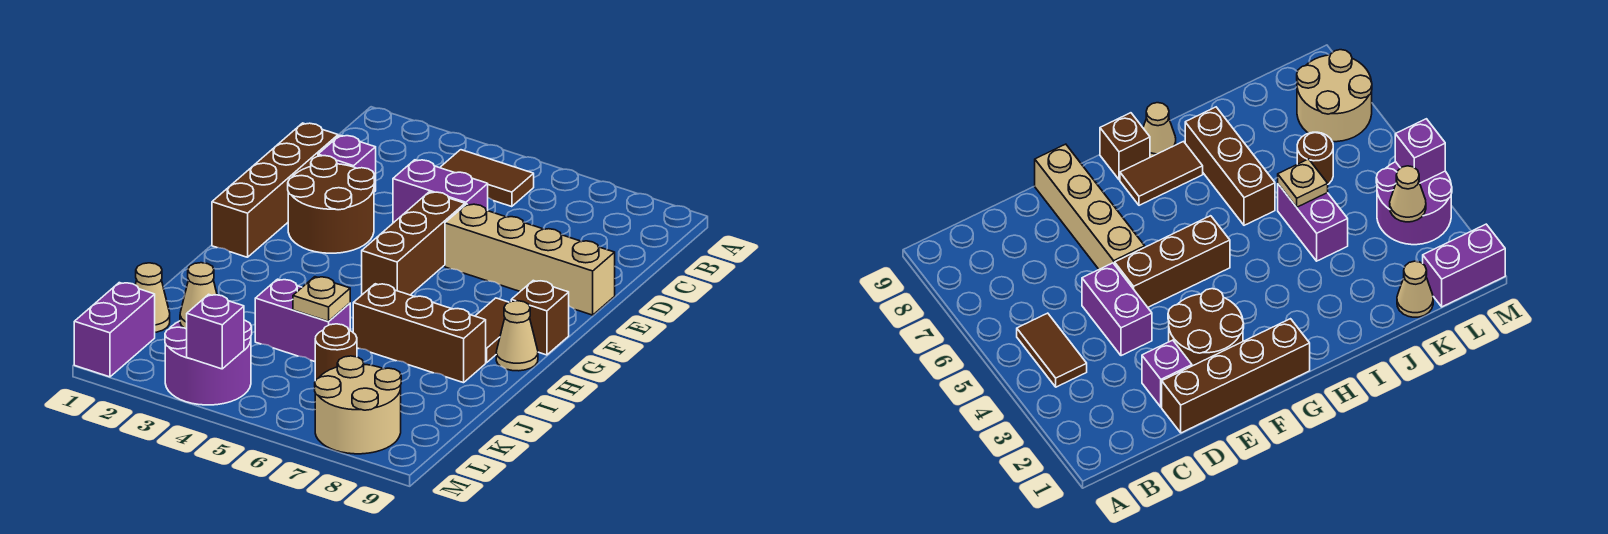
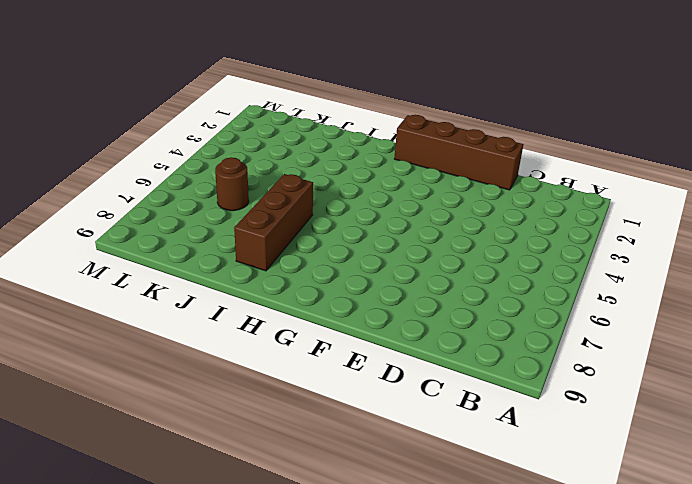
none -> brown tile B4:B5 level 1
none -> purple brick D2 level 1
none -> purple brick D4:D5 level 1

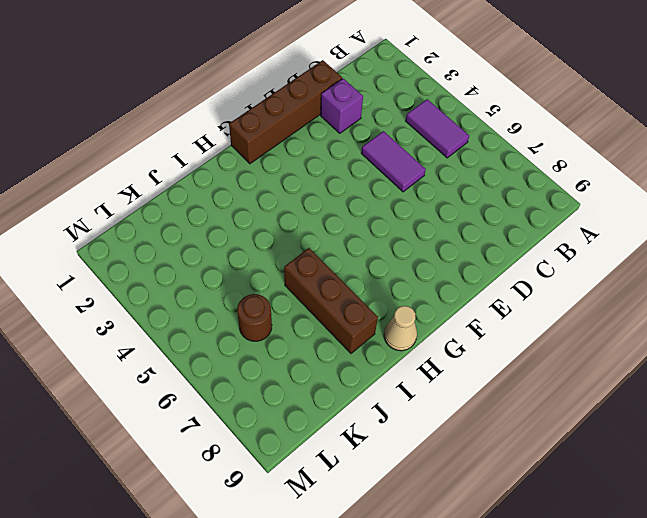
purple tile B4:B5 level 1 -> brown tile B4:B5 level 1
purple tile D4:D5 level 1 -> purple brick D4:D5 level 1
none -> brown round brick E2:F3 level 1
none -> brown brick E5:G5 level 1
none -> tan brick E6:E9 level 1

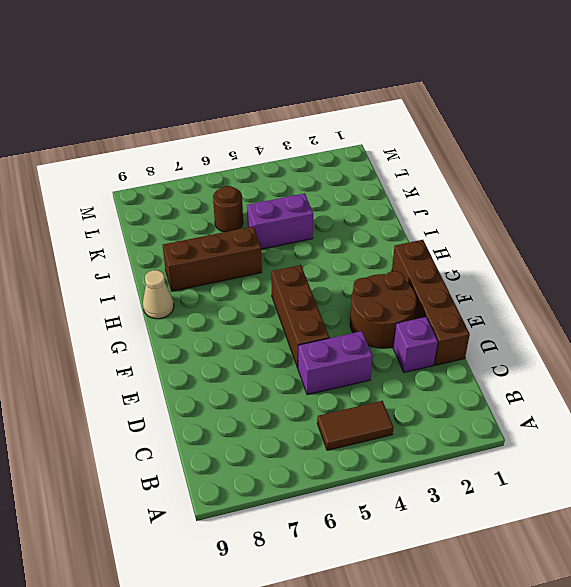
none -> tan brick E6:E9 level 1
none -> brown tile G8:H8 level 1
none -> brown brick G9 level 1

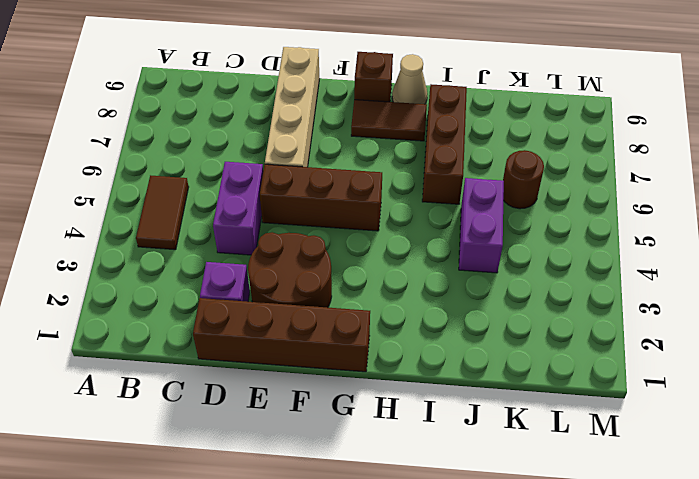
none -> tan cone K1 level 1
none -> purple brick L1:M1 level 1
none -> purple round brick L3:M4 level 1

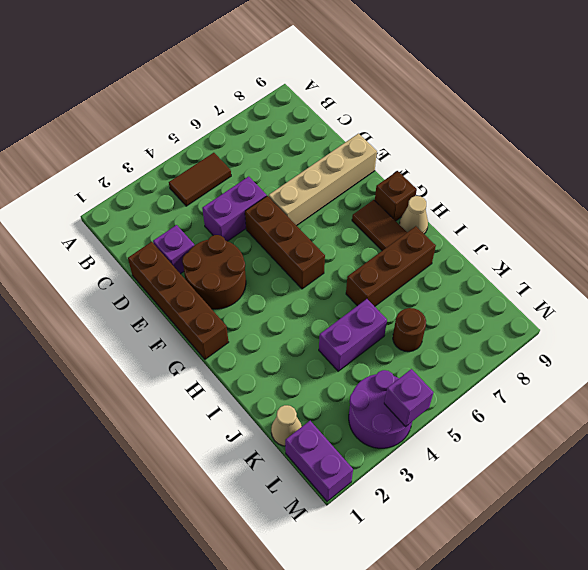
none -> tan round brick L7:M8 level 1
none -> tan plate J5 level 2
none -> tan cone L3 level 2

